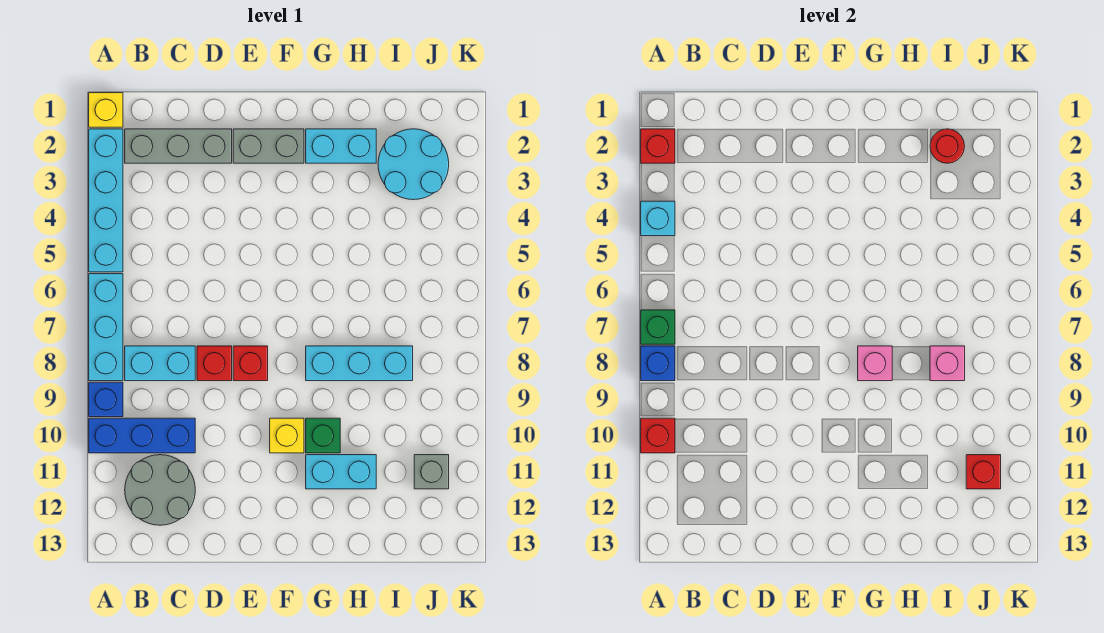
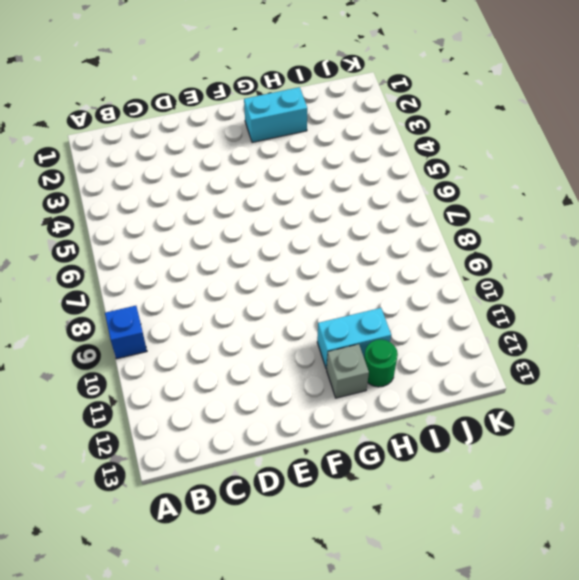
grey brick G12 level 1 -> grey brick J11 level 1
green round brick H12 level 1 -> none
none -> yellow brick A1 level 1
none -> cyan brick A2:A5 level 1
none -> cyan brick A6:A8 level 1

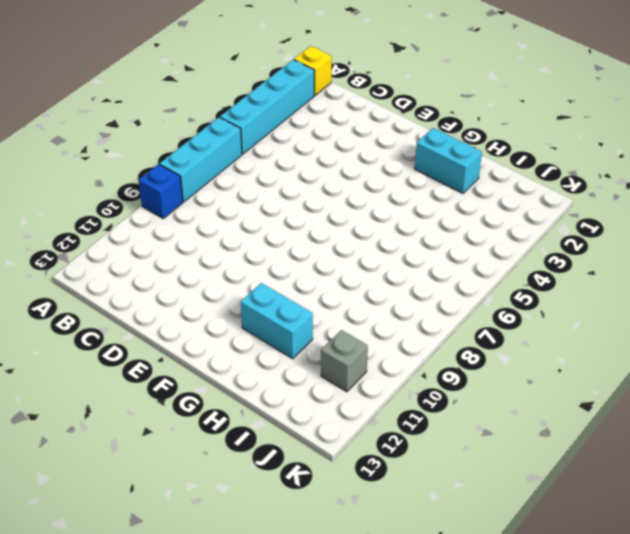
none -> blue brick A10:C10 level 1
none -> grey brick B2:D2 level 1
none -> cyan brick B8:C8 level 1

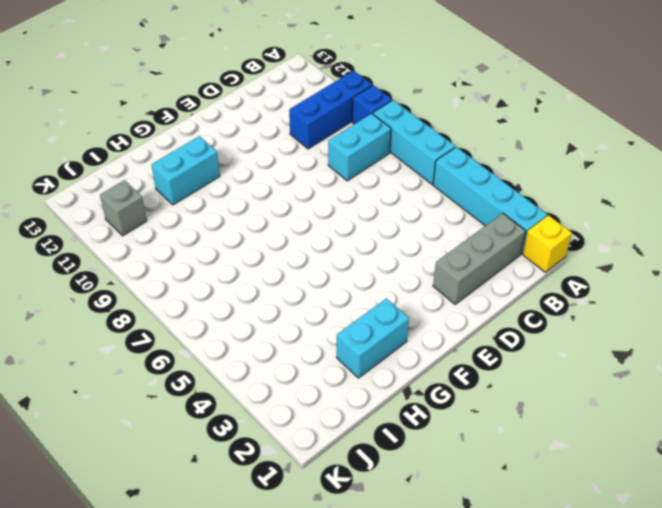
none -> grey round brick B11:C12 level 1
none -> red brick D8 level 1
none -> grey brick E2:F2 level 1

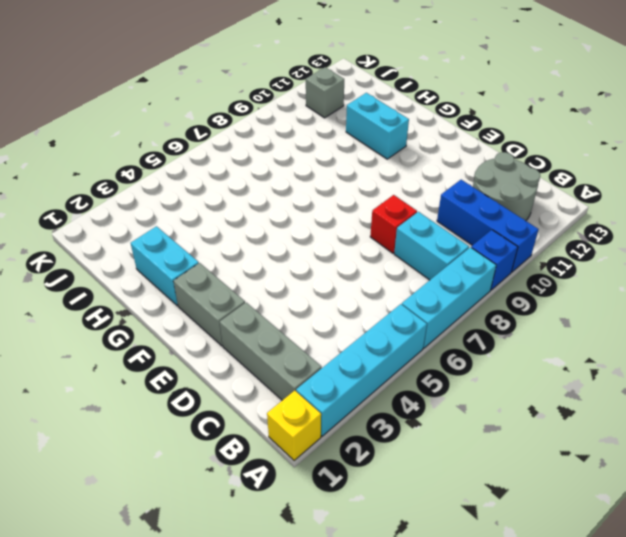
none -> red brick E8 level 1
none -> yellow brick F10 level 1
none -> cyan brick G8:I8 level 1

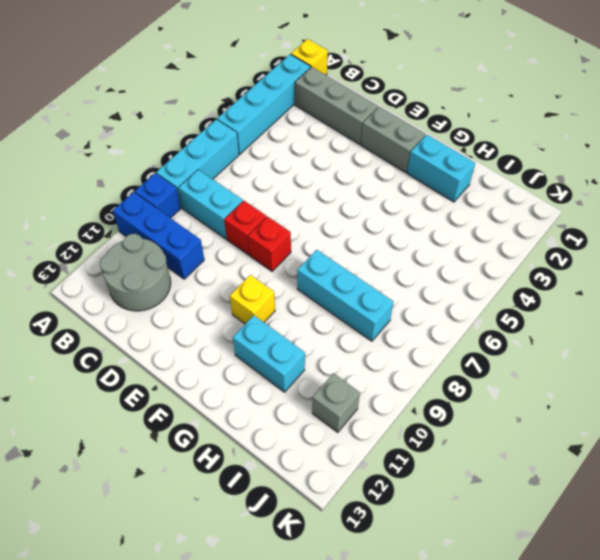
none -> green brick G10 level 1
none -> cyan round brick I2:J3 level 1
none -> red brick A2 level 2

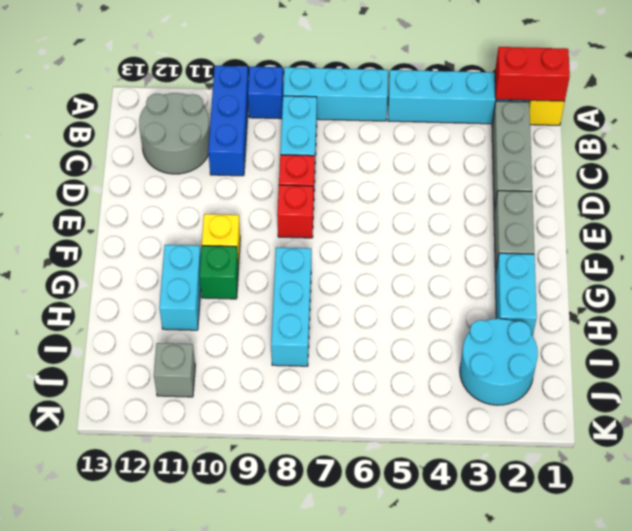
red brick A1:A2 level 2 -> red brick A2 level 2
none -> cyan brick A4 level 2
none -> green brick A7 level 2
none -> blue brick A8 level 2

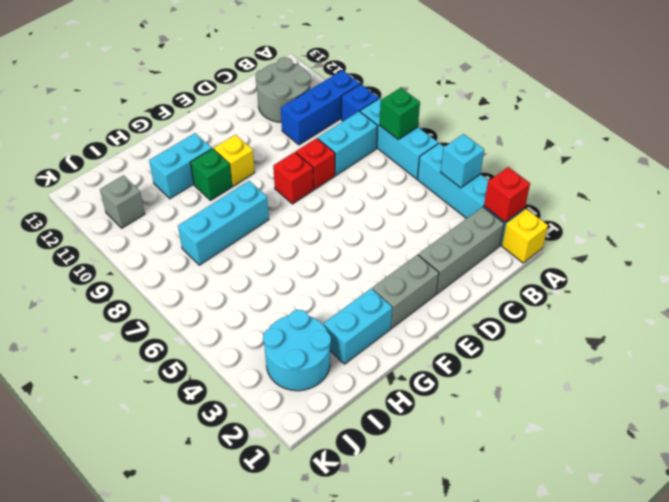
none -> blue brick A8 level 2
none -> red brick A10 level 2
none -> pink brick G8 level 2

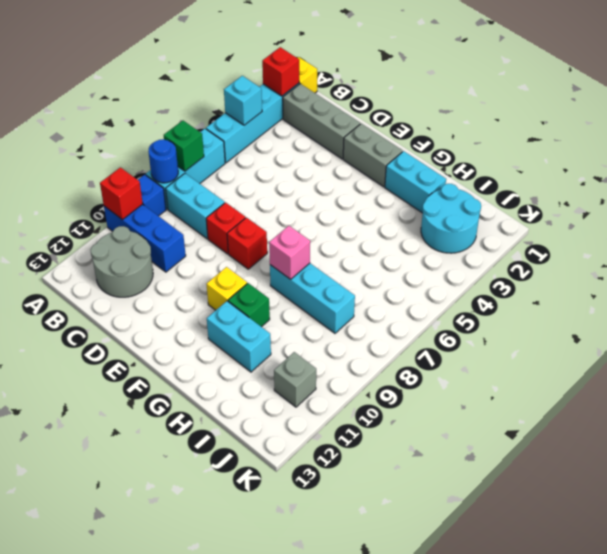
blue round brick A8 level 2 -> blue brick A8 level 2
none -> red round brick I2 level 2
none -> pink brick I8 level 2
none -> red brick J11 level 2

